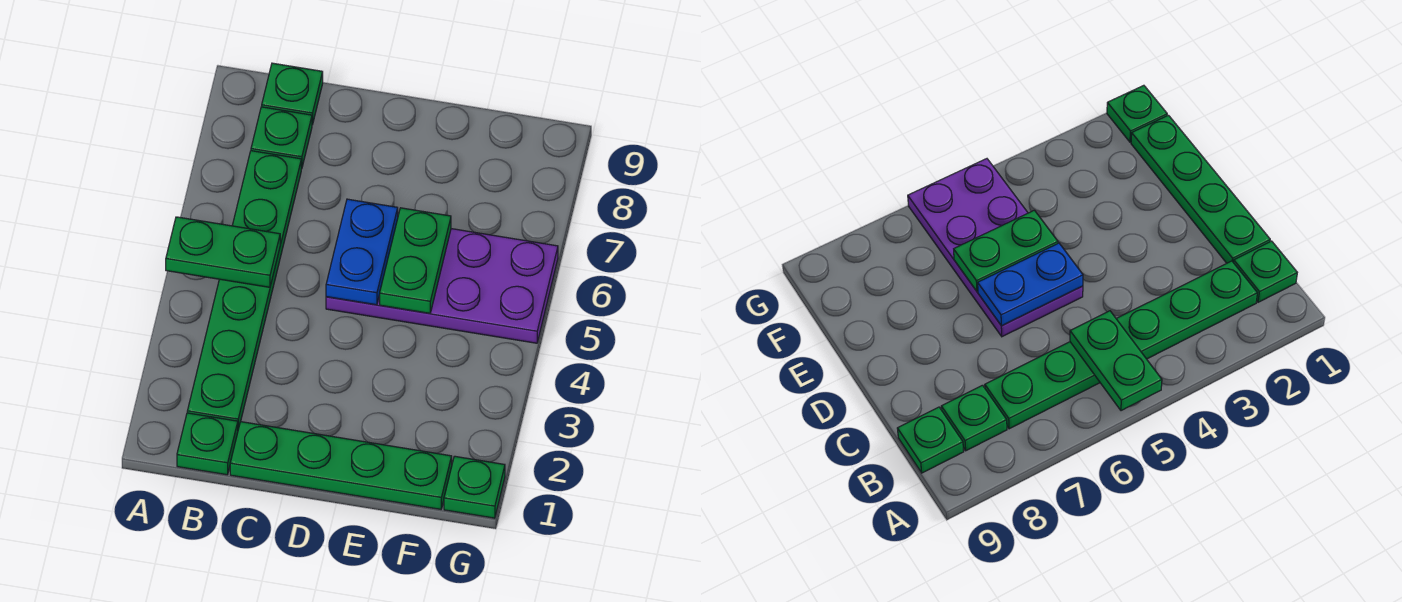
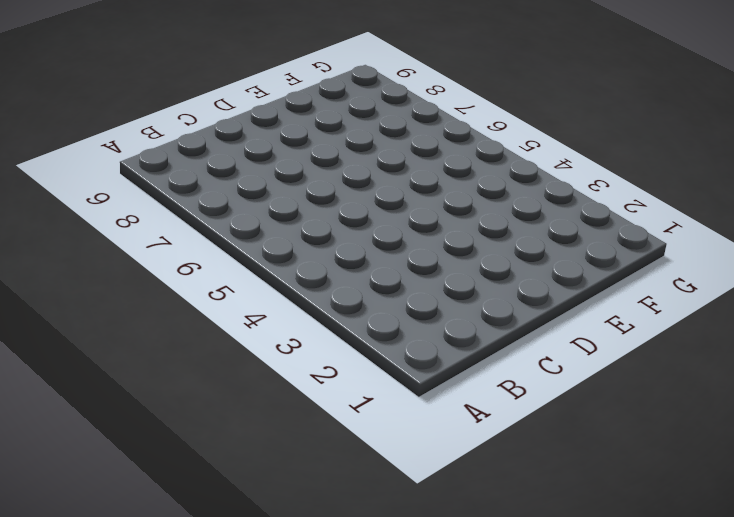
none -> green plate B1 level 1
none -> green plate B2:B7 level 1

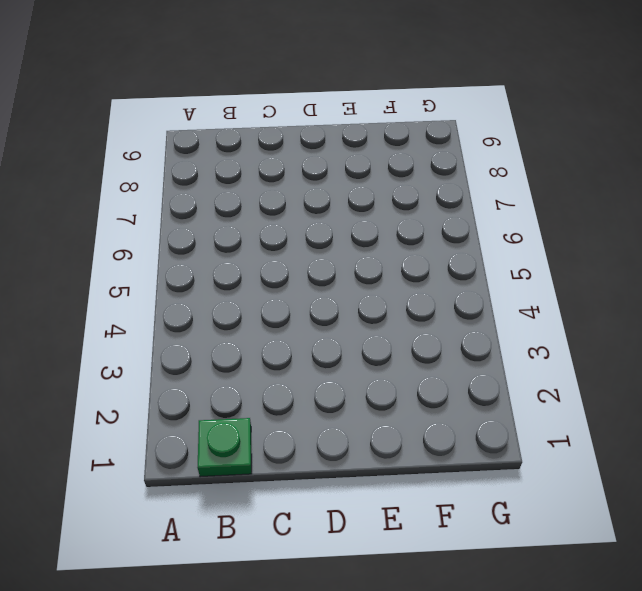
none -> green plate B2:B7 level 1
none -> green plate B8 level 1

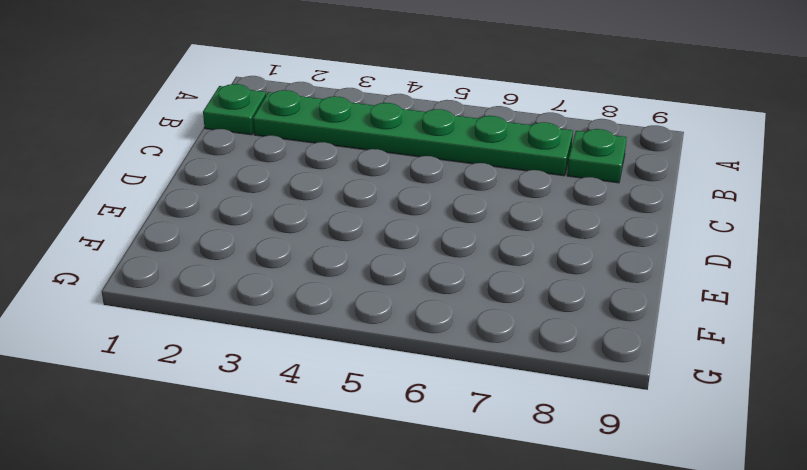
none -> green plate B9 level 1
none -> green plate C1:F1 level 1

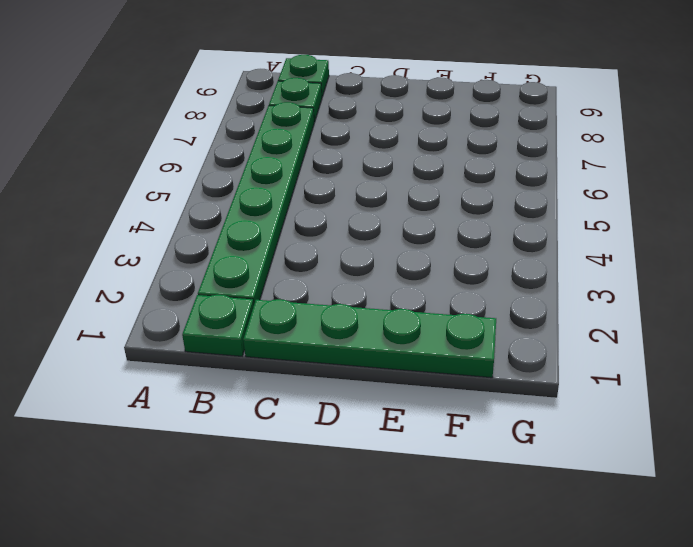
none -> purple plate D5:G6 level 1
none -> green plate G1 level 1

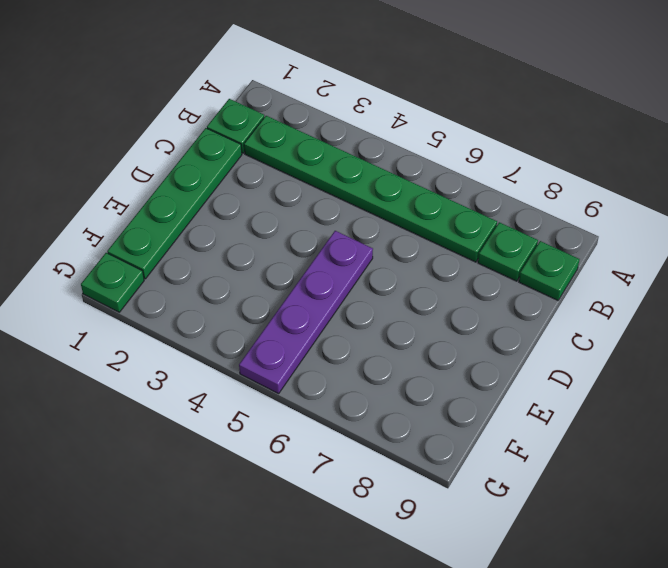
purple plate D5:G5 level 1 -> purple plate D5:G6 level 1
none -> green plate A5:B5 level 2
none -> blue plate D5:D6 level 2

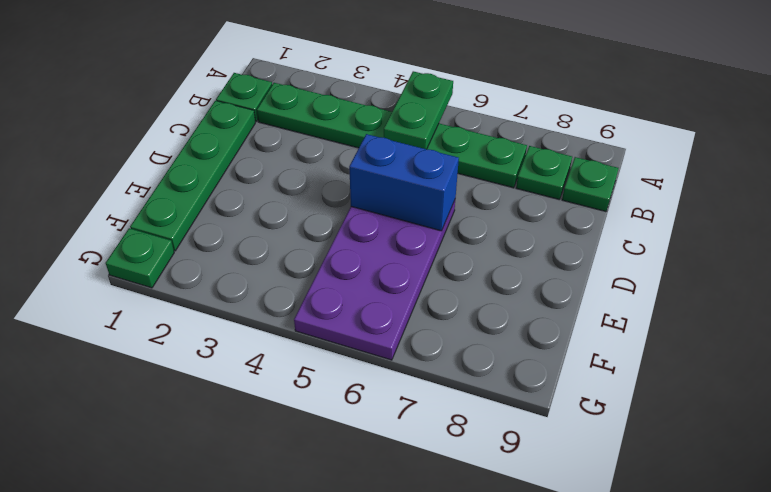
blue brick D5:D6 level 2 -> blue plate D5:D6 level 2
none -> green plate E5:E6 level 2

